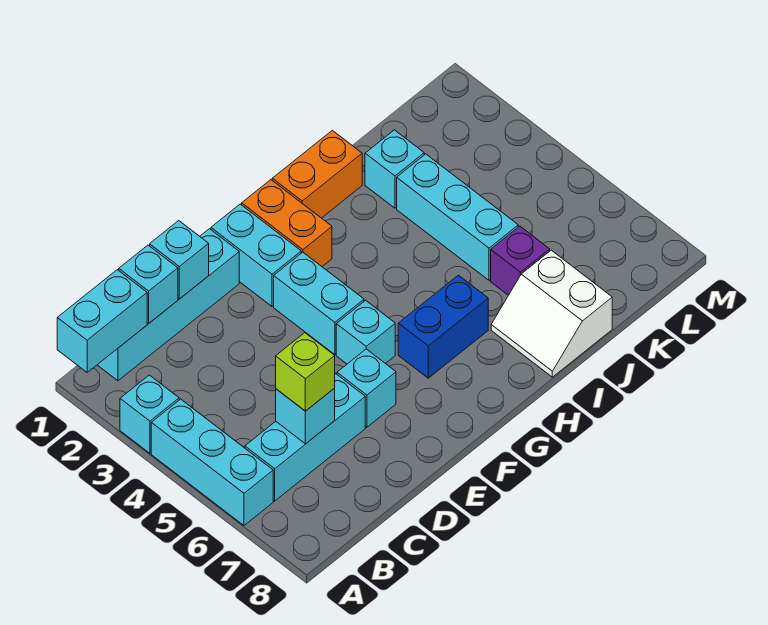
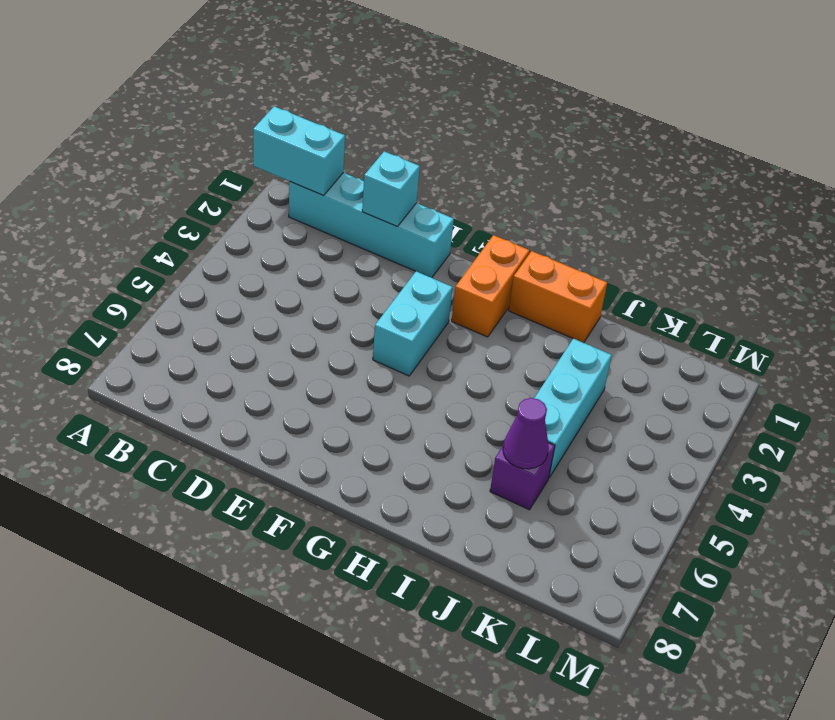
purple cone J6 level 2 -> none
none -> cyan brick A3 level 1
none -> cyan brick A4:A6 level 1
none -> cyan brick B6:D6 level 1

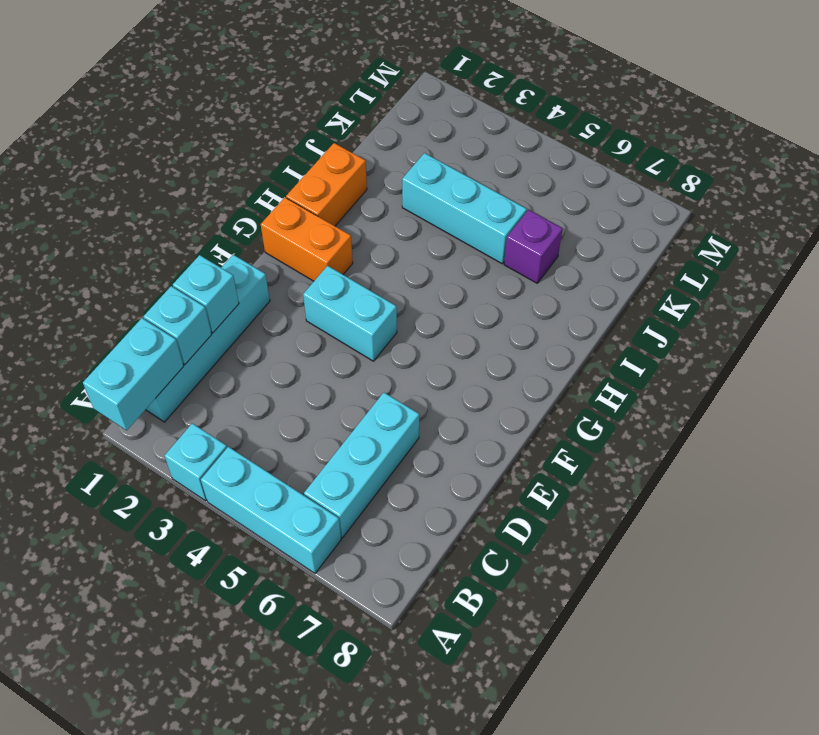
none -> cyan brick E6 level 1
none -> cyan brick F1:F2 level 1
none -> cyan brick F5 level 1

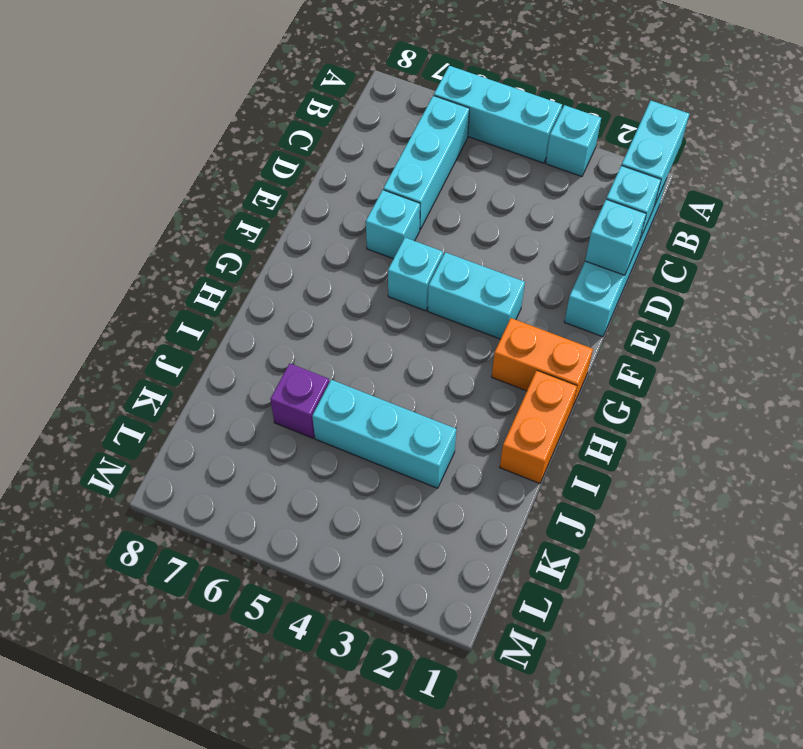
none -> cyan brick F1:F2 level 1
none -> blue brick G6:H6 level 1
none -> white slope I7:J8 level 1 top J

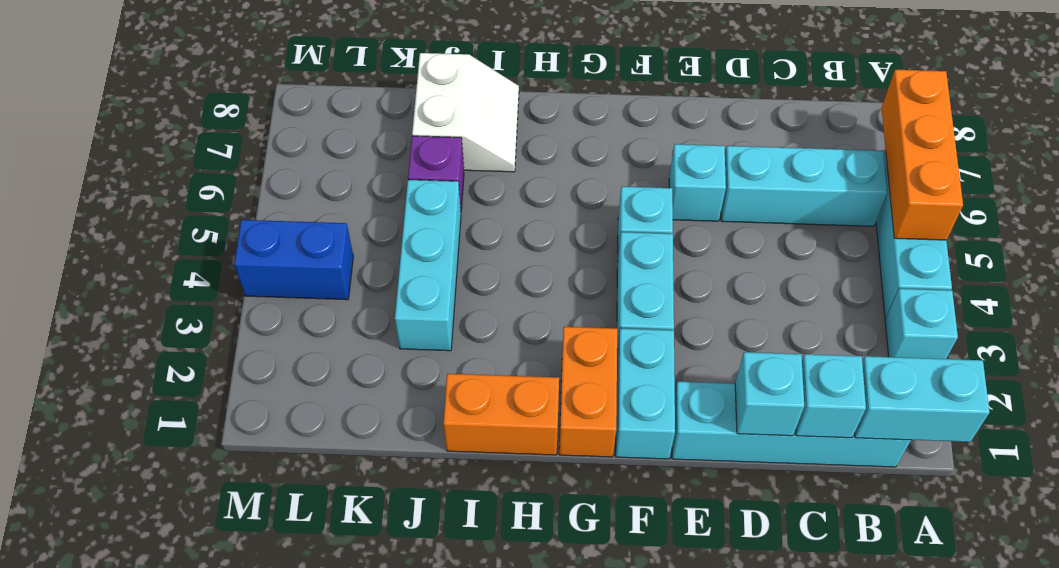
orange brick A5:A7 level 2 -> none
blue brick L4:M4 level 1 -> blue brick G6:H6 level 1
none -> cyan brick J2 level 1
none -> cyan brick C6 level 2
none -> lime brick C6 level 3

